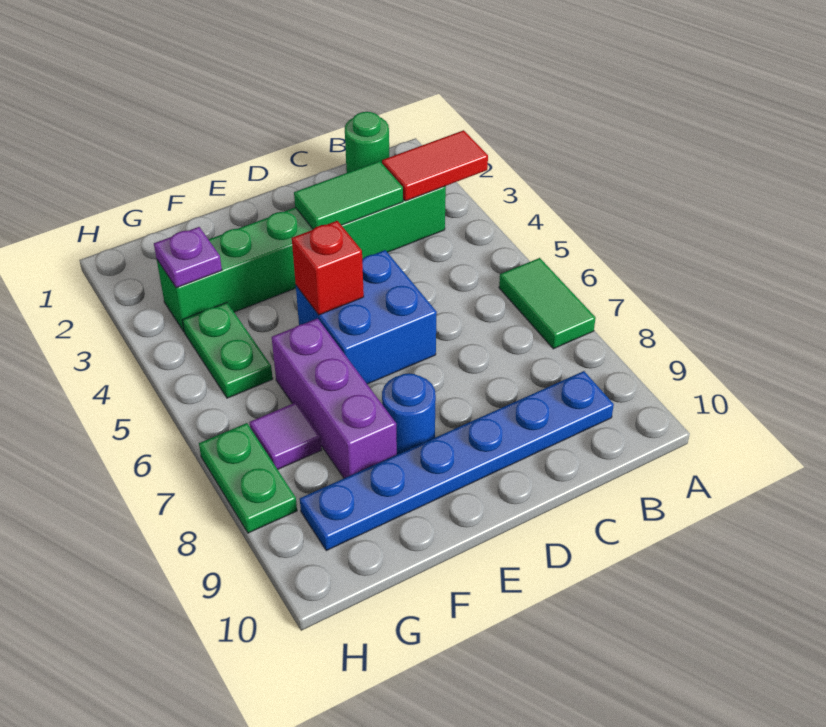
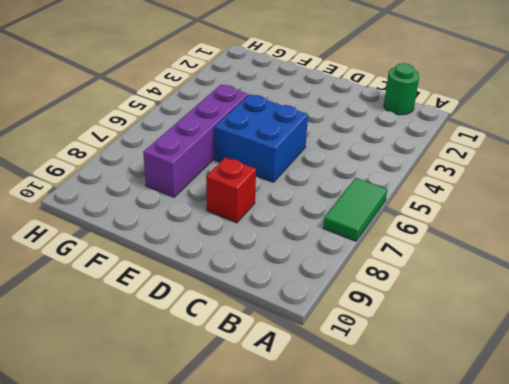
red brick D8 level 1 -> red brick E5 level 2
purple brick F5:F8 level 1 -> purple brick F6:F8 level 1
none -> green brick B3:G3 level 1
none -> blue plate B9:G9 level 1
none -> blue round brick E8 level 1

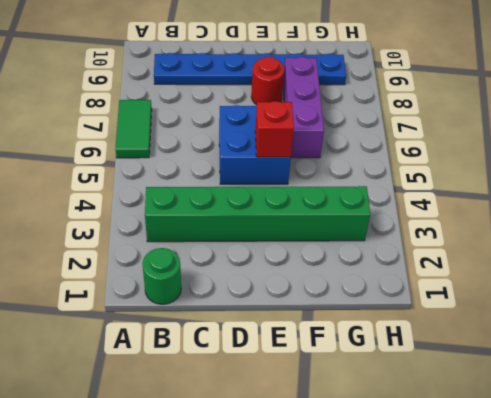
red round brick E8 level 1 -> blue round brick E8 level 1
none -> green plate G4:G5 level 1
none -> purple tile G7 level 1
none -> green plate H7:H8 level 1

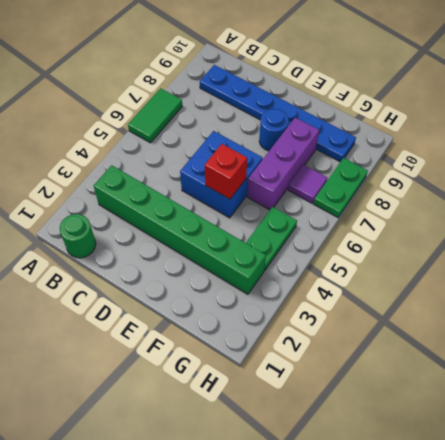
none -> red tile A3:B3 level 2
none -> green tile C3:D3 level 2
none -> purple plate G3 level 2

